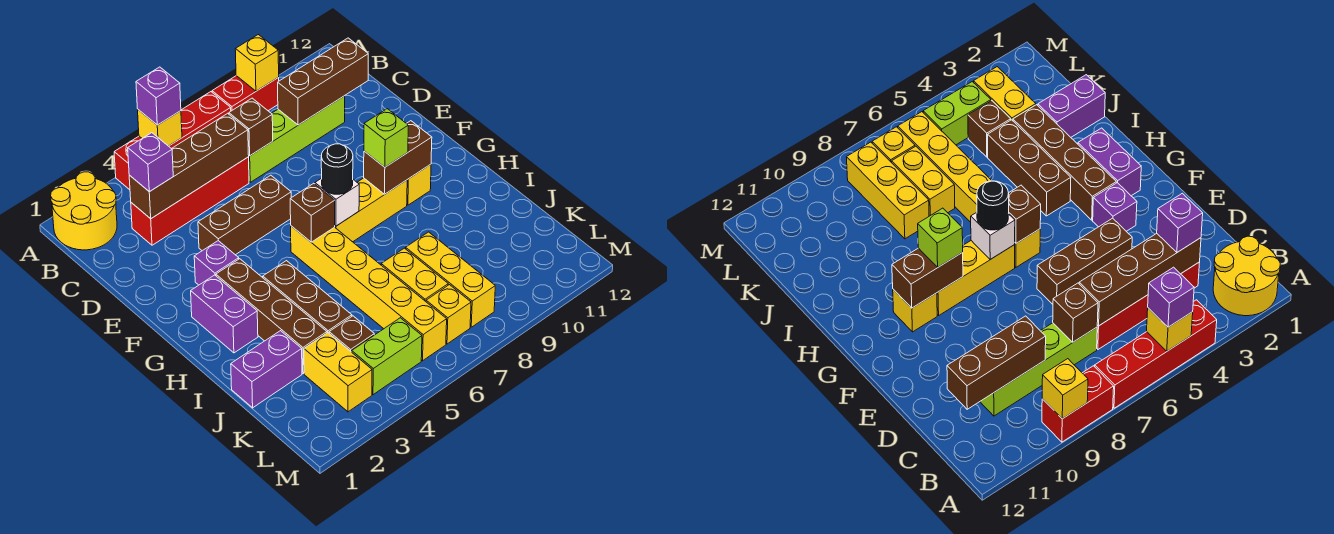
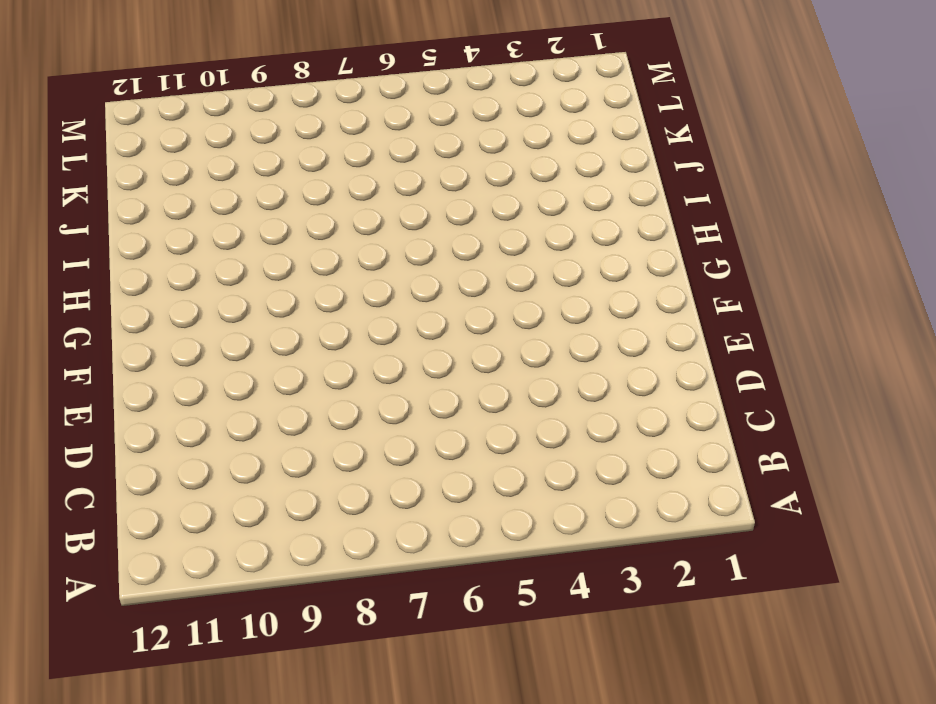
none -> yellow round brick A1:B2 level 1
none -> red brick A4:A7 level 1
none -> red brick A8:A9 level 1
none -> red brick C3:C6 level 1

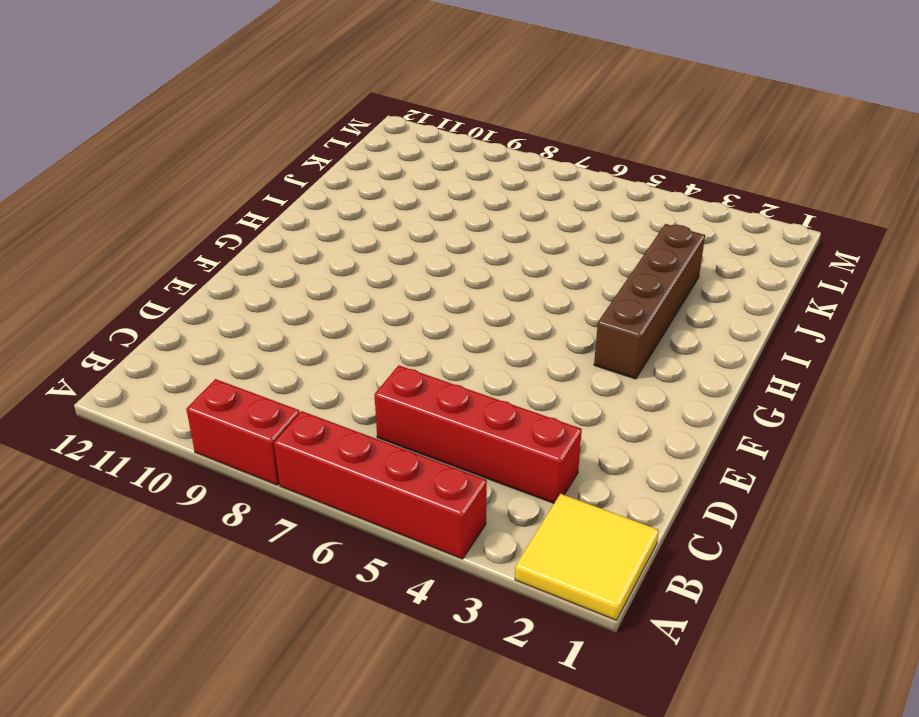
yellow tile A1:B2 level 1 -> yellow round brick A1:B2 level 1
none -> lime brick C7:C10 level 1
none -> brown brick E4:E6 level 1
none -> purple brick F3 level 1
none -> purple brick G2:H2 level 1

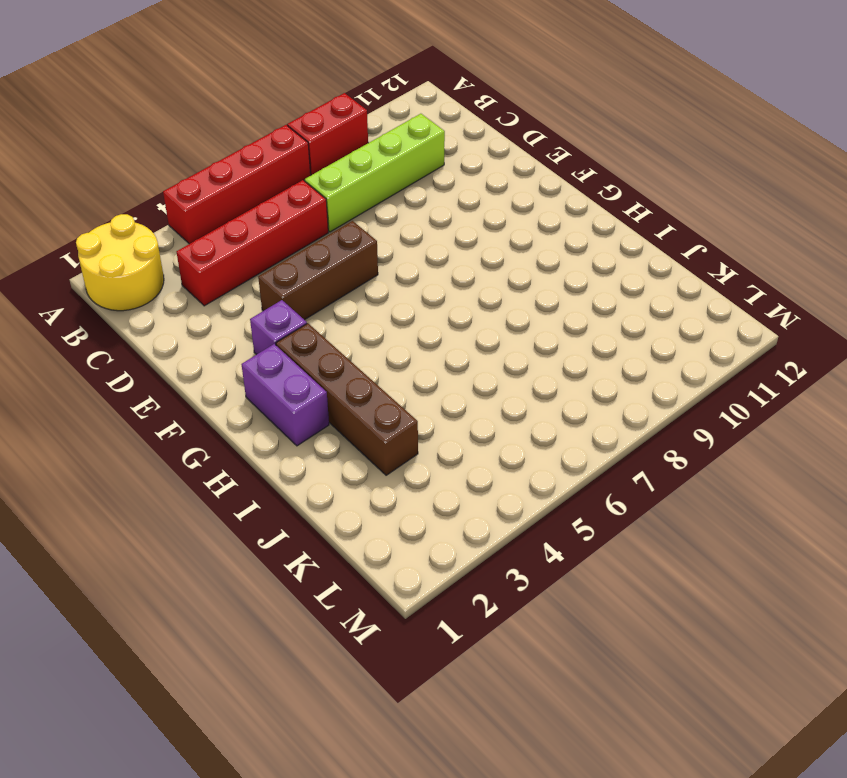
none -> yellow brick G6:L6 level 1
none -> yellow brick G7:G9 level 1
none -> yellow brick G10 level 1
none -> brown brick H4:J4 level 1

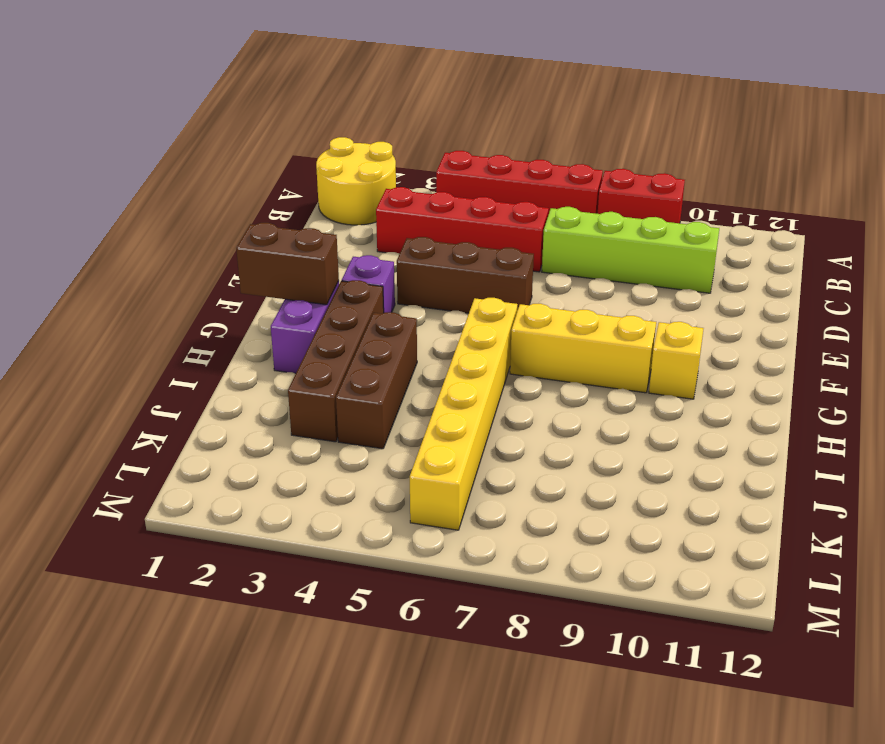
brown brick G1:G2 level 2 -> brown brick G9:G10 level 2
none -> purple brick J1:J2 level 1
none -> yellow brick J7:K7 level 1
none -> yellow brick J8:L8 level 1
none -> yellow brick K3:L3 level 1

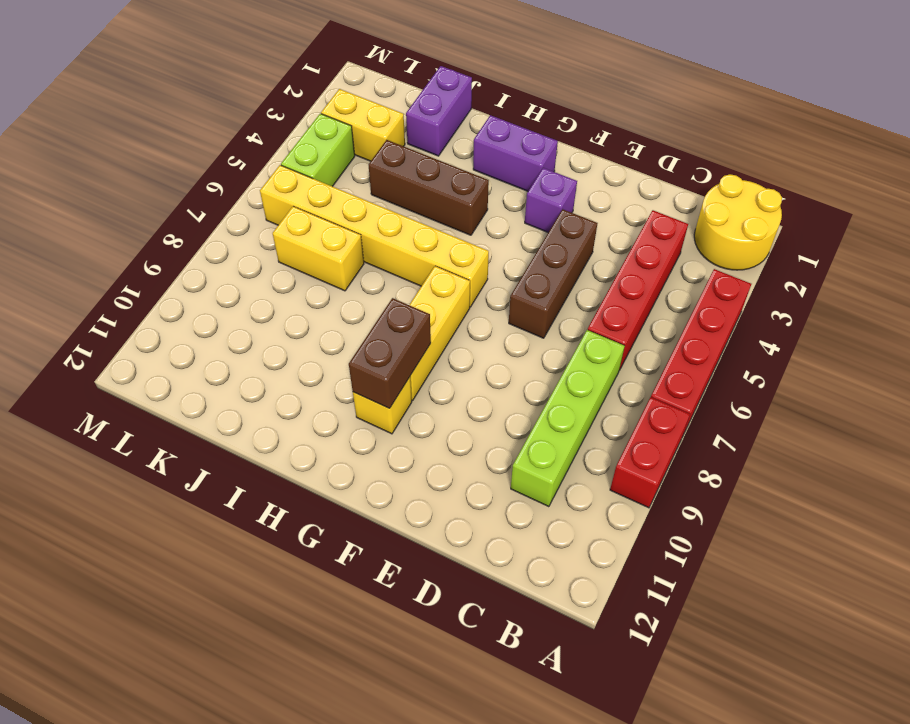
none -> brown brick G3:J3 level 1
none -> yellow brick J8:L8 level 1
none -> brown brick K4 level 1
none -> yellow brick L7 level 1

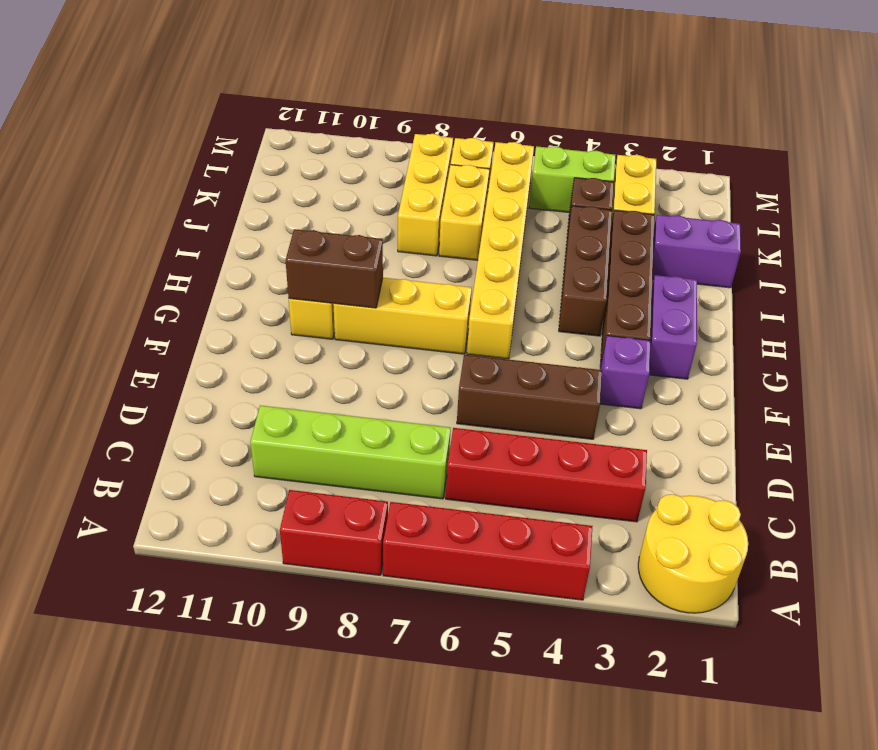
none -> yellow brick A5 level 2
none -> yellow brick A9 level 2
none -> brown brick C3:C6 level 2
none -> brown brick C7 level 2

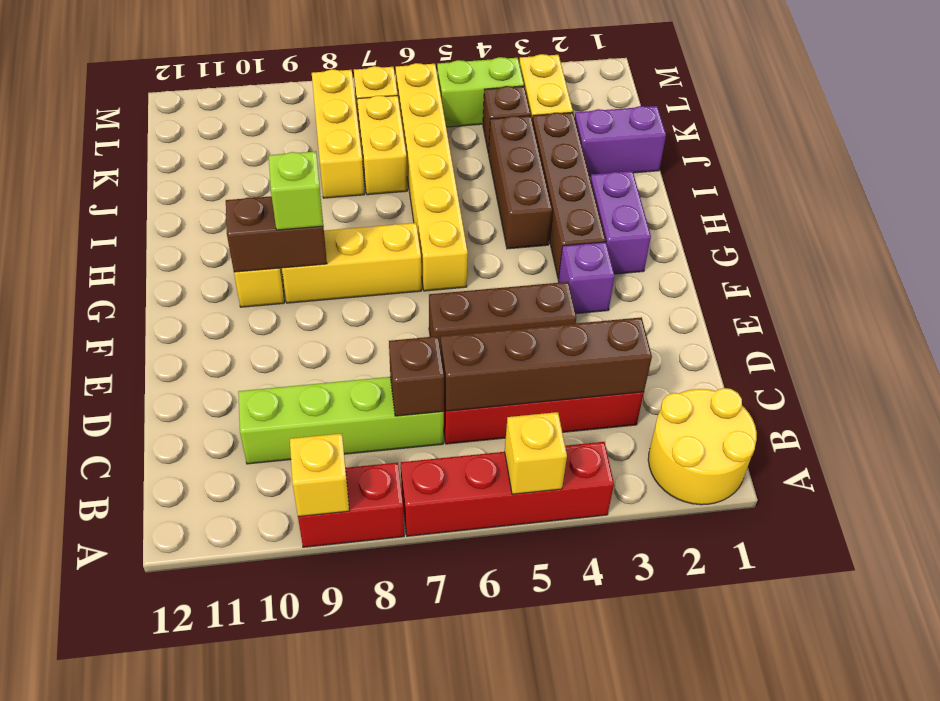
none -> brown brick C9:C11 level 2
none -> brown brick G6 level 2
none -> white brick G7 level 2
none -> purple brick A5 level 3

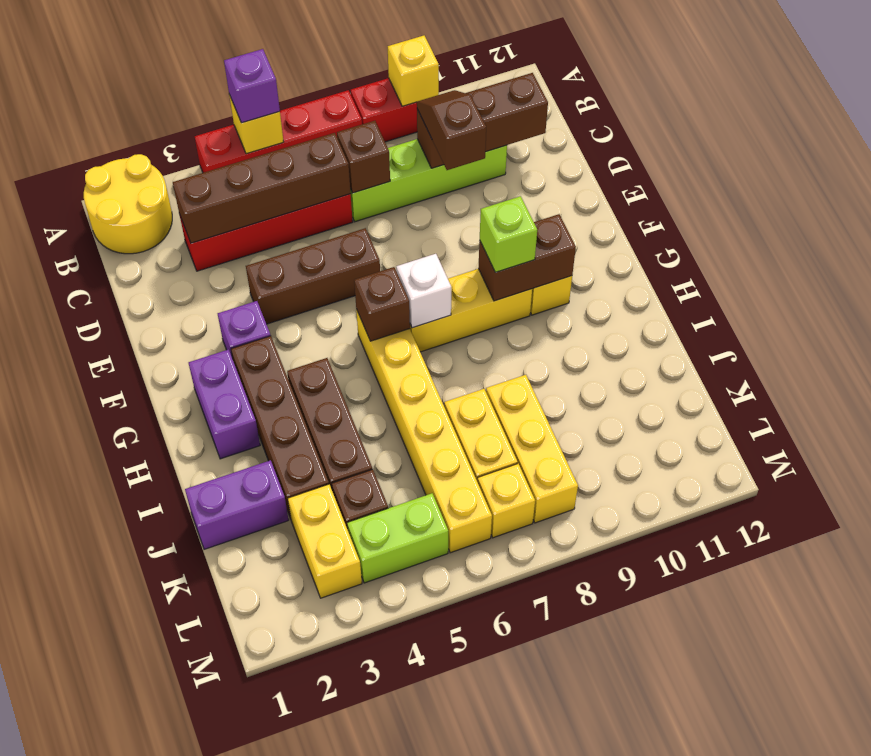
brown slope C9:D9 level 3 top D -> none
none -> purple brick C3 level 3
none -> black round brick G7 level 3

